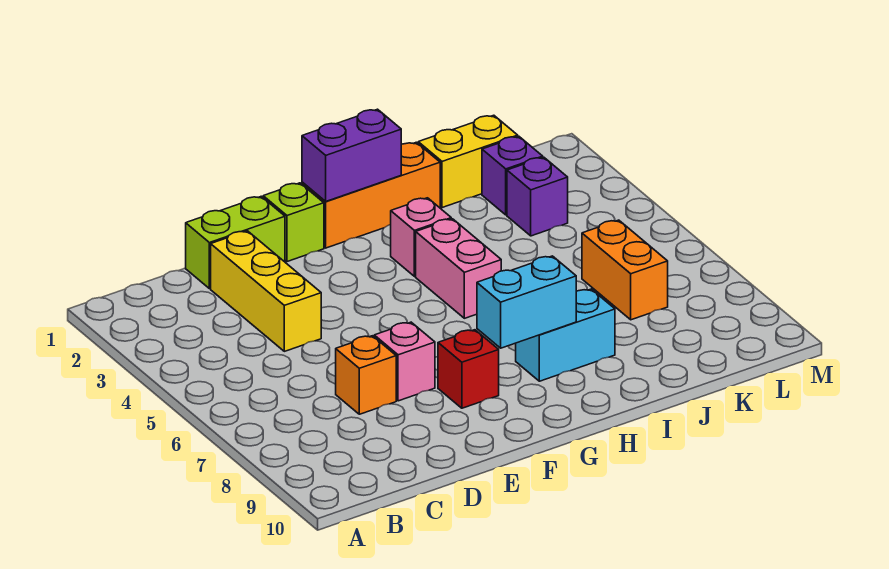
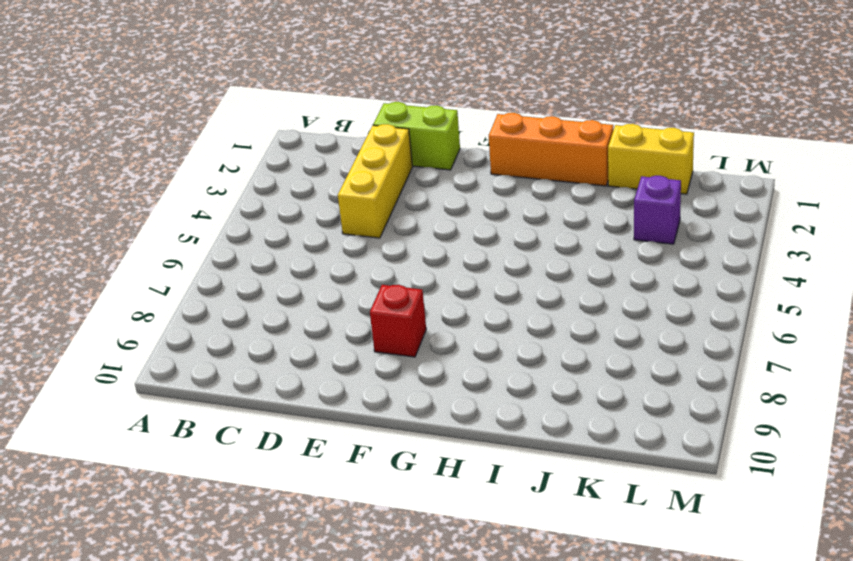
none -> orange brick D7 level 1
none -> pink brick E7 level 1
none -> lime brick F1 level 1

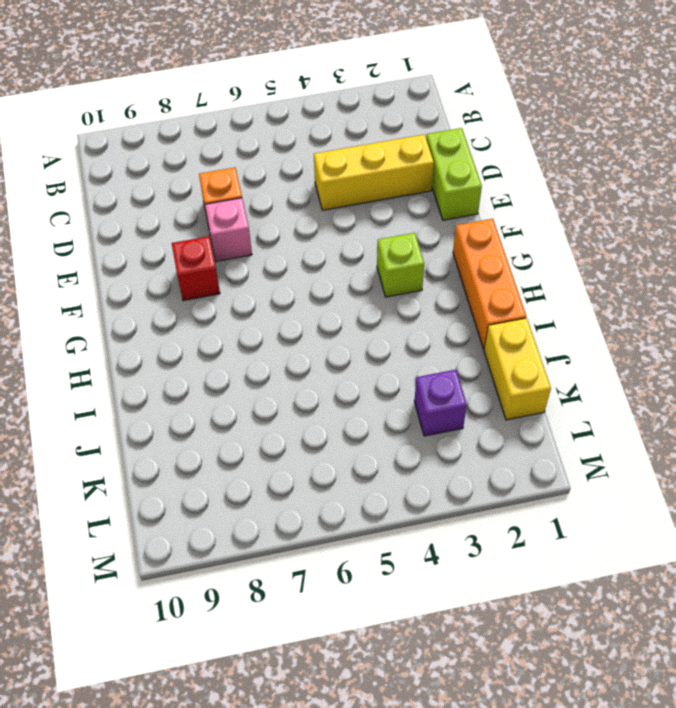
lime brick G3 level 1 -> lime brick F1 level 1
none -> pink brick H3 level 1
none -> pink brick H4:H5 level 1
none -> cyan brick H8:I8 level 1

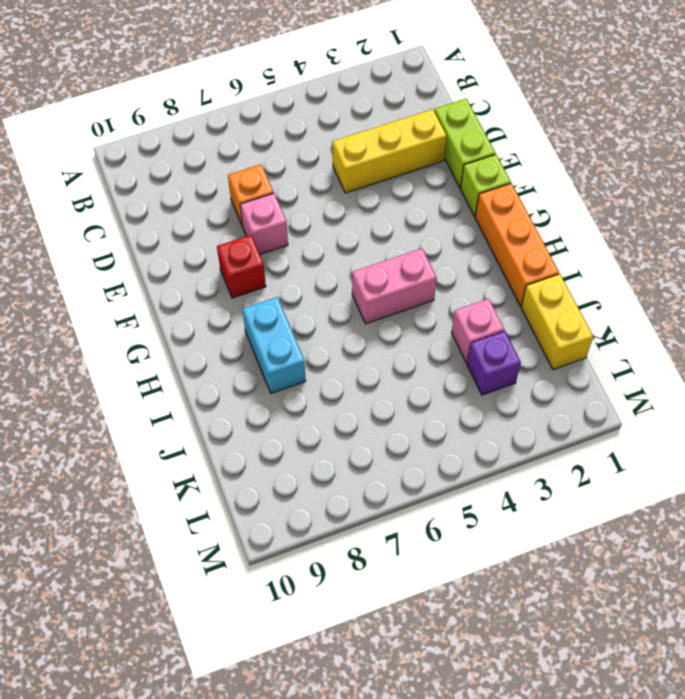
pink brick J3 level 1 -> pink brick H3 level 1
none -> purple brick K2 level 1
none -> orange brick K6:K7 level 1
none -> purple brick G1:H1 level 2

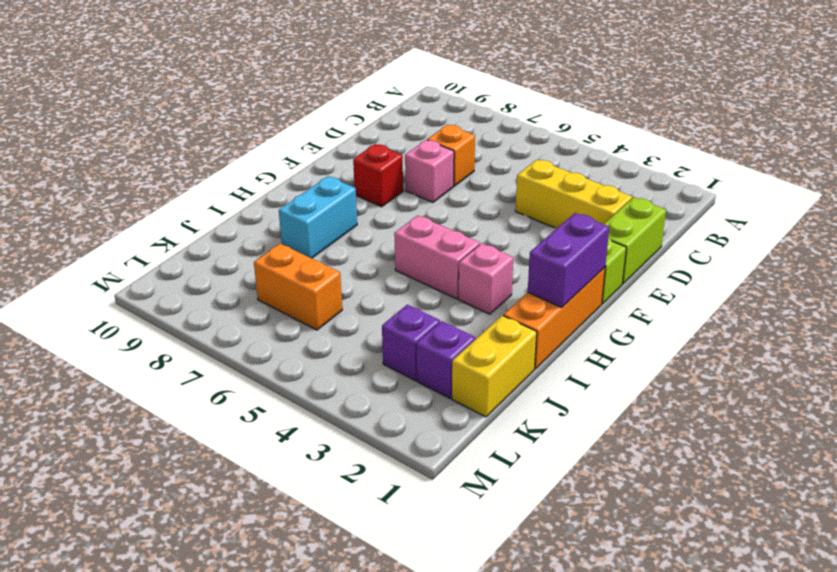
none -> cyan brick G8:H8 level 2

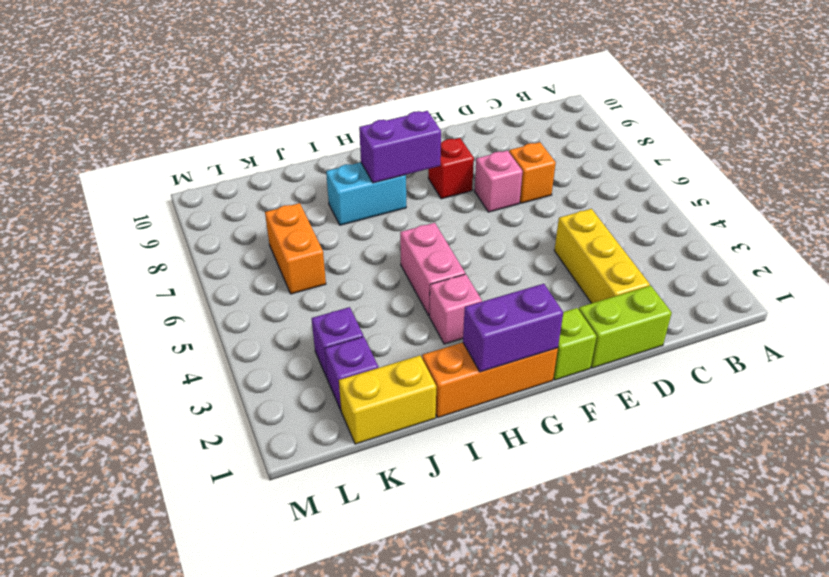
purple brick G8:H8 level 2 -> cyan brick G8:H8 level 2

